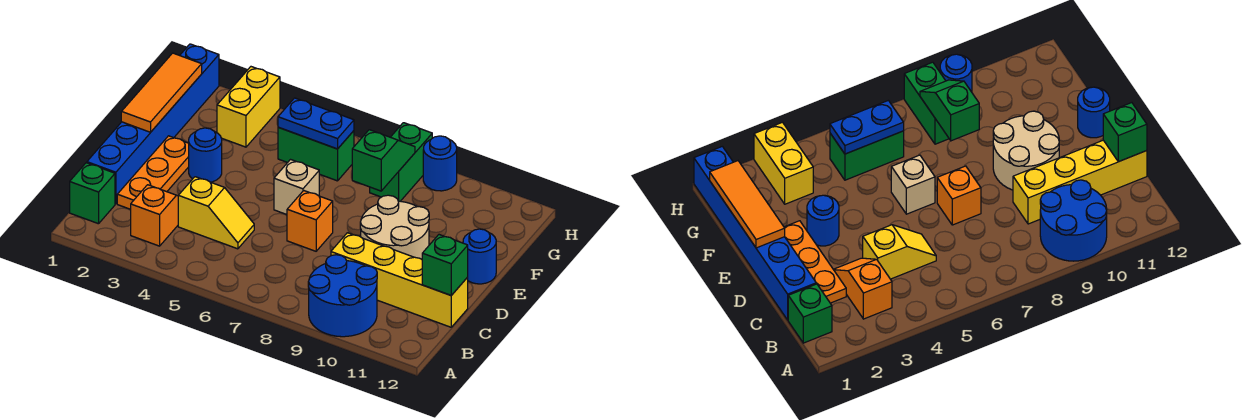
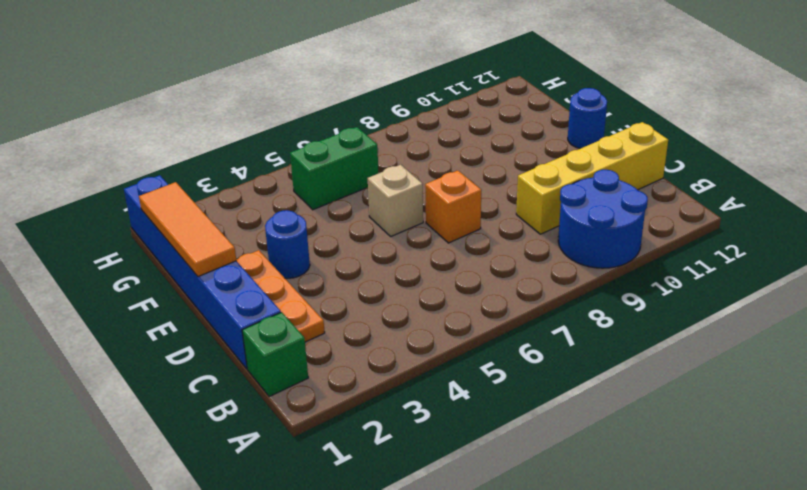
none -> orange slope B3:C3 level 1 top B
none -> yellow slope C4:C5 level 1 top 4
none -> tan round brick D9:E10 level 1

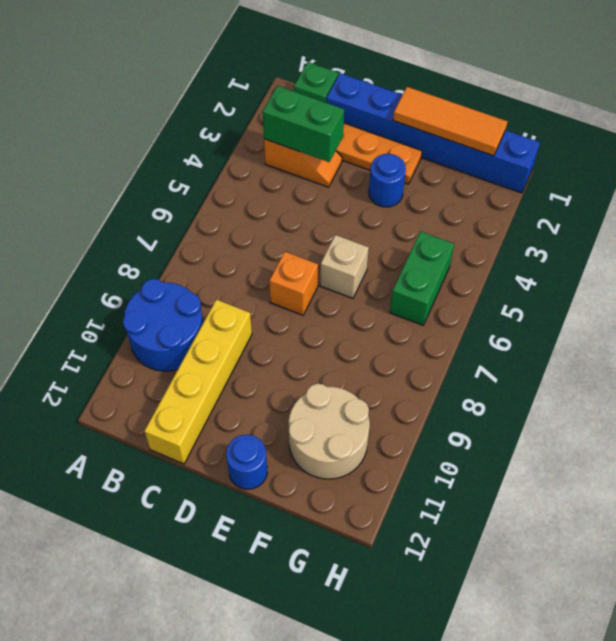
green brick B3:C3 level 2 -> green brick G8:H8 level 1
tan round brick F10:G11 level 1 -> tan round brick D9:E10 level 1
none -> yellow slope C4:C5 level 1 top 4
none -> yellow brick G3:H3 level 1
none -> blue round brick H9 level 1

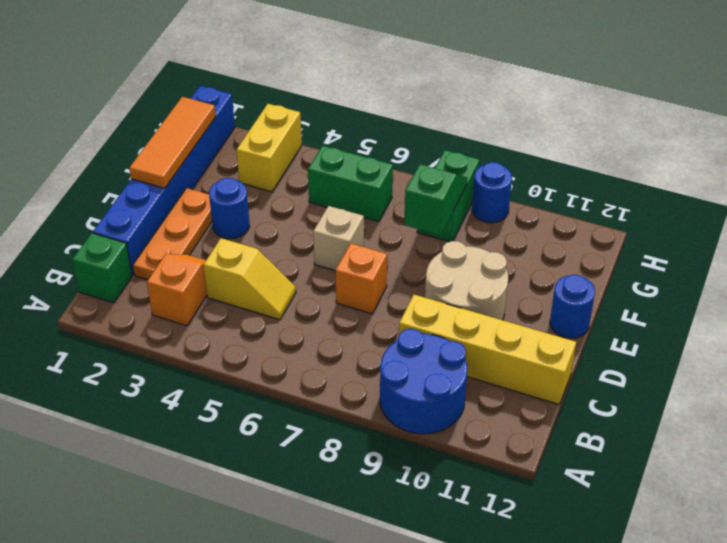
none -> green brick C12 level 2
none -> blue plate G5:G6 level 2

